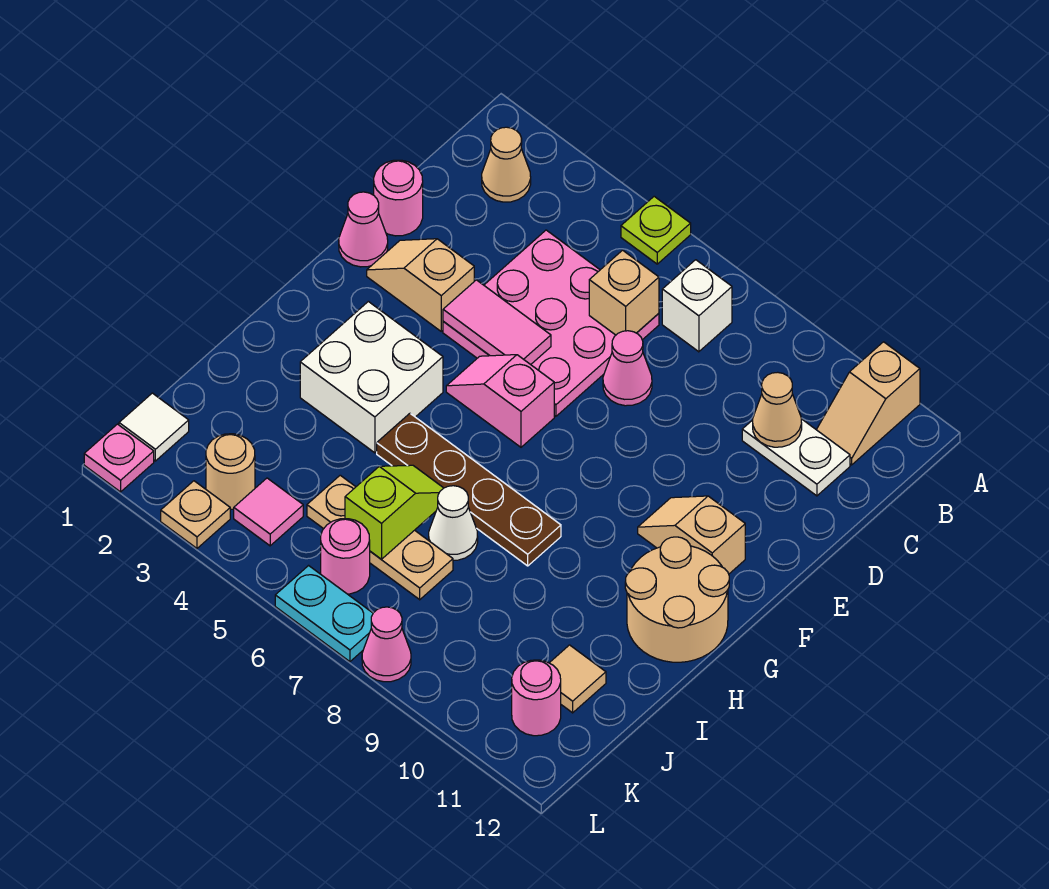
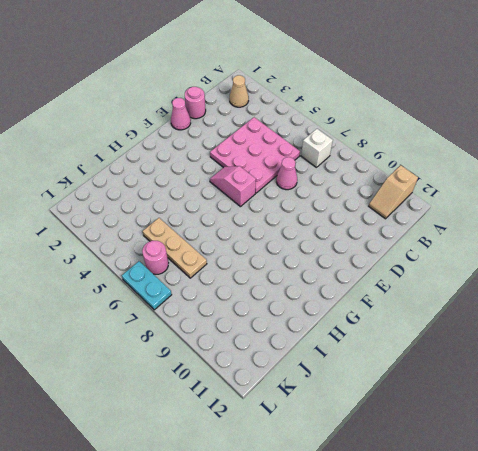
none -> lime plate A5 level 1
none -> white plate C10:C11 level 1
none -> tan slope E2:E3 level 1 top 3
none -> tan slope F10:F11 level 1 top 11

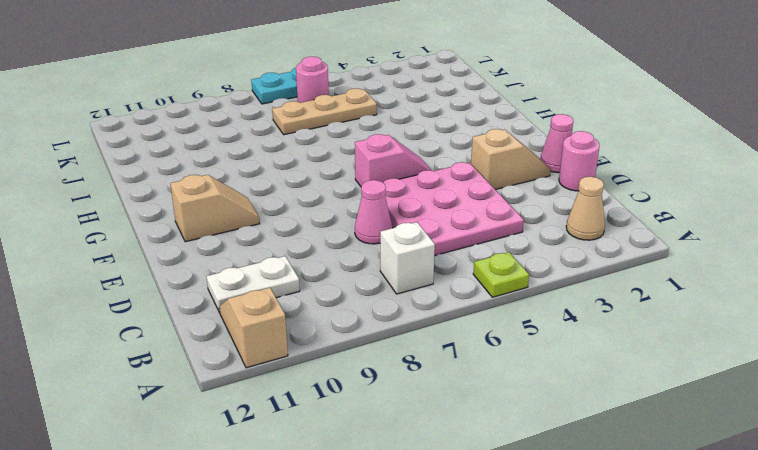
none -> white brick G3:H4 level 1
none -> tan round brick G11:H12 level 1
none -> brown plate H5:H8 level 1
none -> white cone I7 level 1

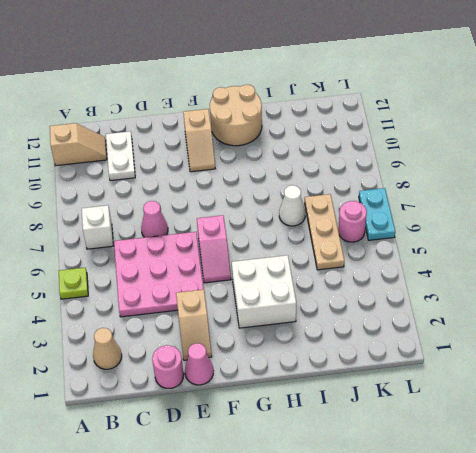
none -> brown plate H5:H8 level 1
none -> tan tile J11 level 1
none -> white tile K1 level 1
none -> tan round brick K3 level 1

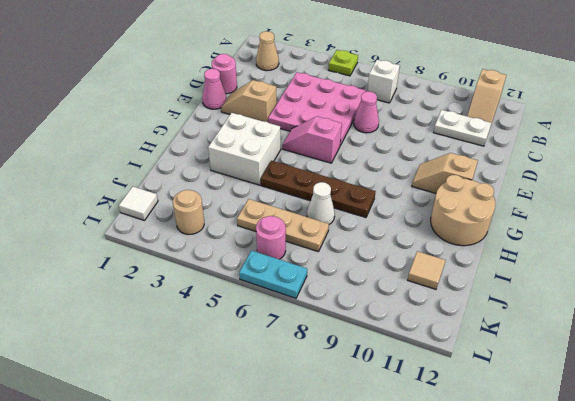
none -> pink tile K4 level 1
none -> pink round brick K11 level 1
none -> pink plate L1 level 1
none -> tan plate L3 level 1

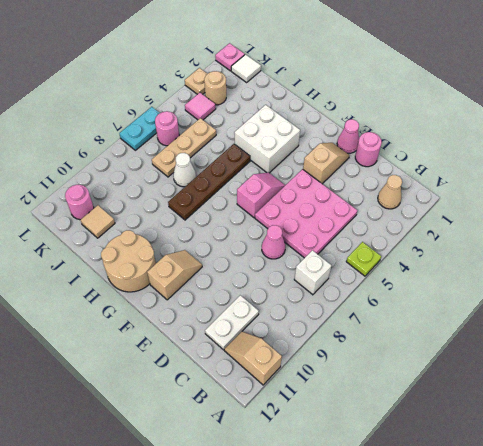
none -> pink cone L8 level 1
none -> tan brick C6 level 2
none -> tan cone C10 level 2
none -> pink tile E4:E5 level 2

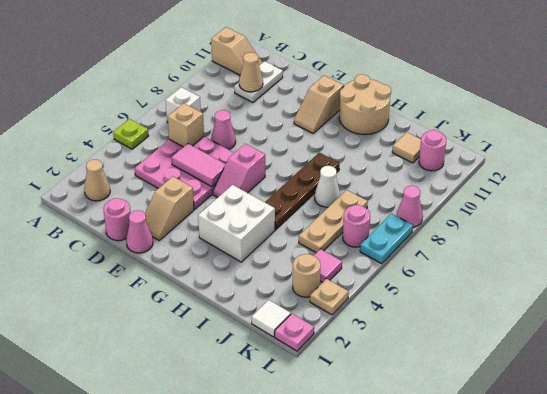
pink tile D5:E5 level 2 -> pink tile E4:E5 level 2
none -> lime slope I6:J6 level 2 top J

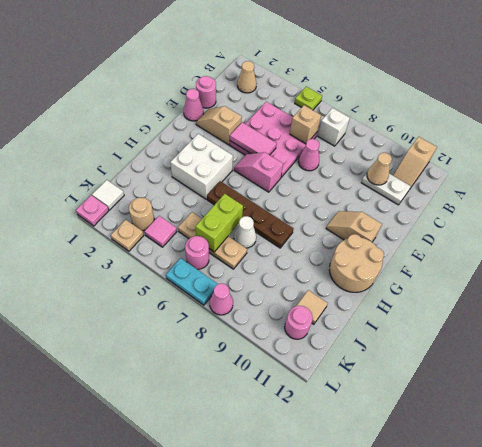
lime brick I6:J6 level 2 -> lime slope I6:J6 level 2 top J

